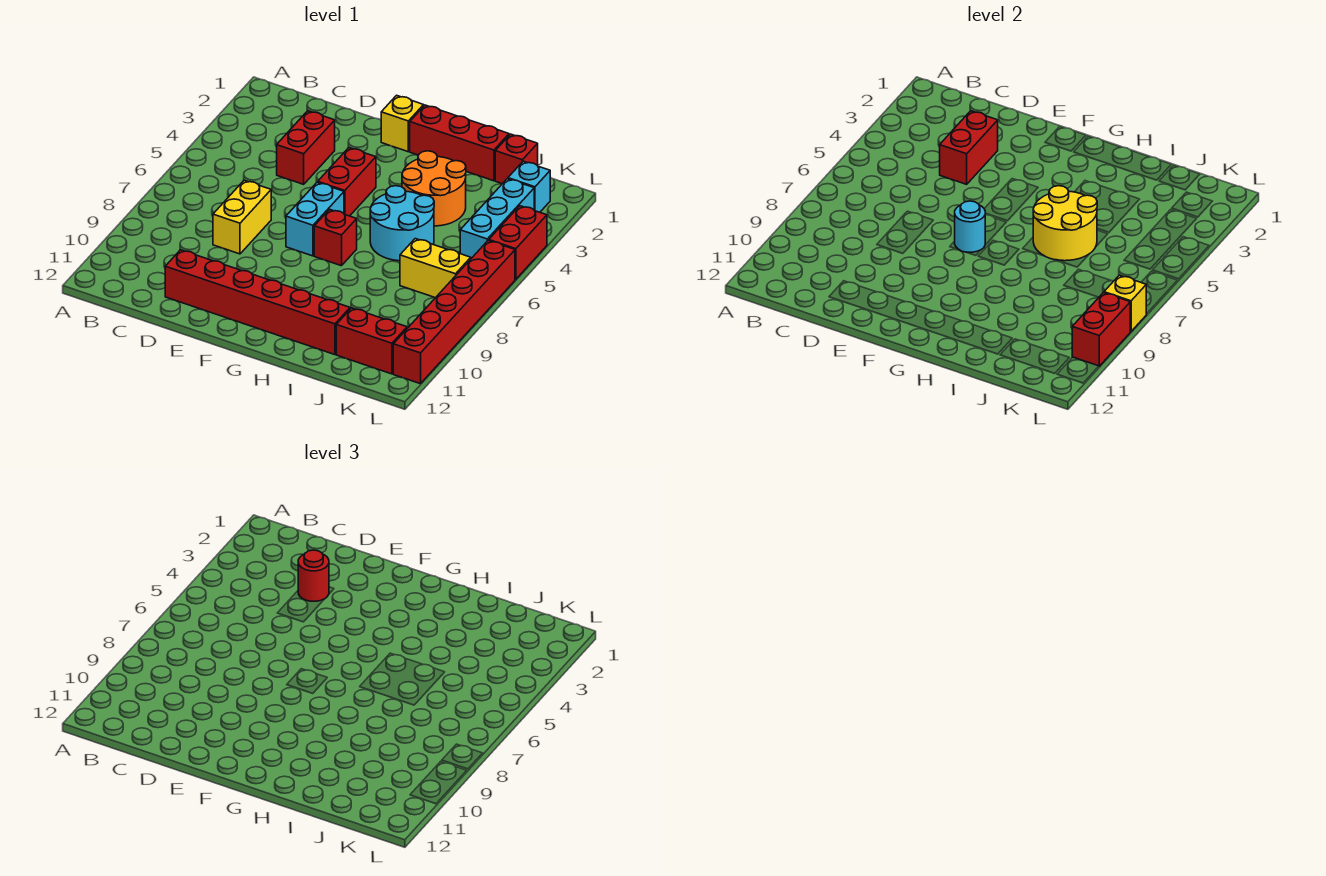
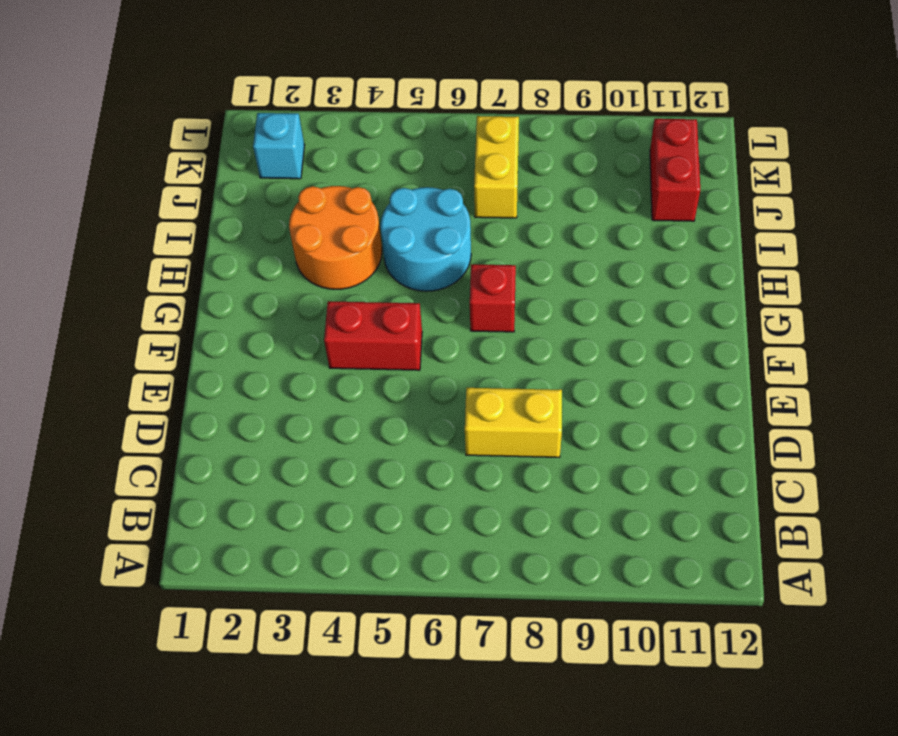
none -> red brick D3:D4 level 1
none -> red brick D11:I11 level 1
none -> yellow brick F1 level 1

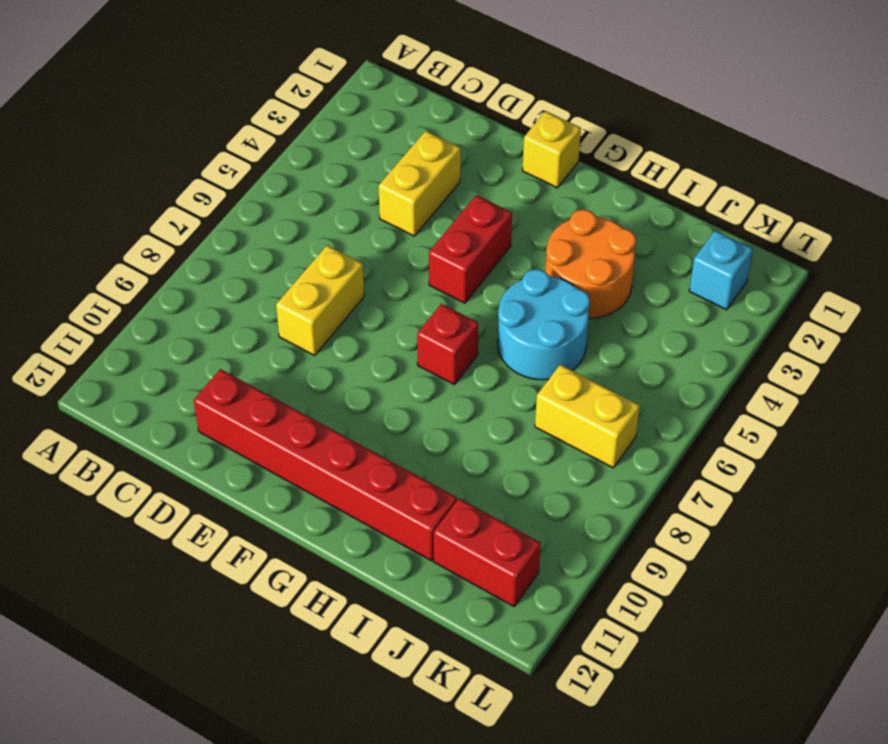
yellow brick D3:D4 level 1 -> red brick D3:D4 level 1
none -> cyan brick F6:F7 level 1
none -> red brick G1:I1 level 1
none -> red brick J1 level 1

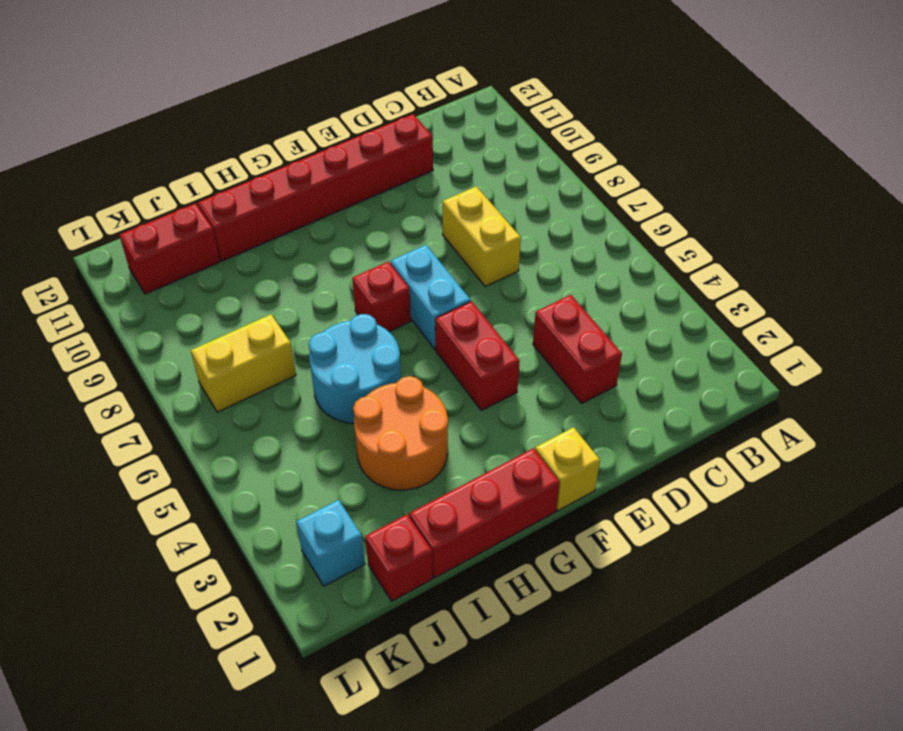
none -> cyan brick K3:K5 level 1
none -> red brick L4:L5 level 1
none -> red brick L6:L11 level 1

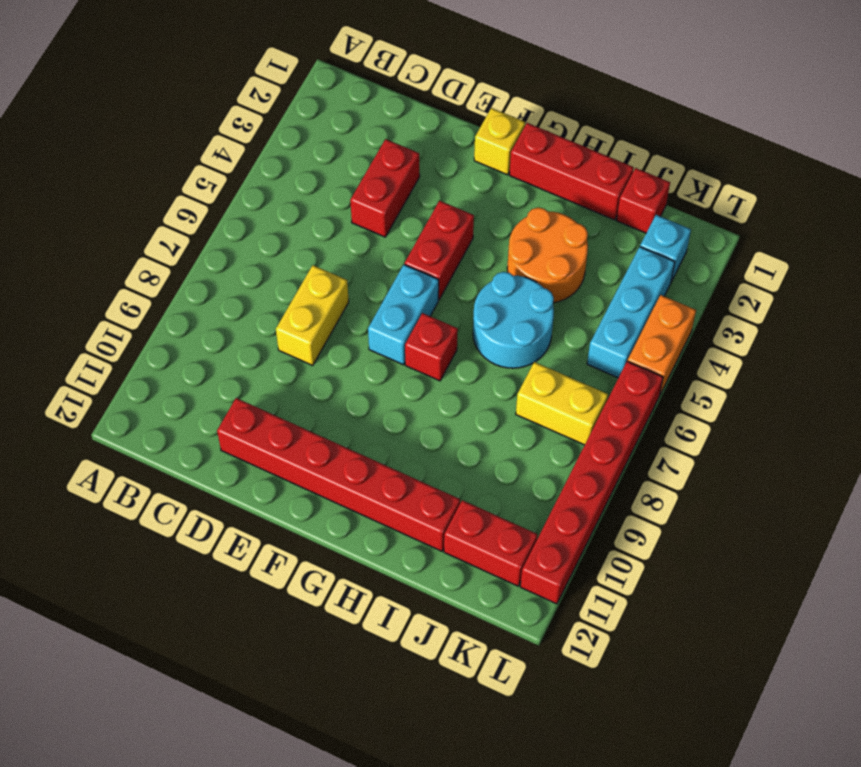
orange brick L4:L5 level 1 -> red brick L4:L5 level 1
none -> red brick D3:D4 level 2
none -> cyan round brick F7 level 2
none -> yellow round brick H5:I6 level 2

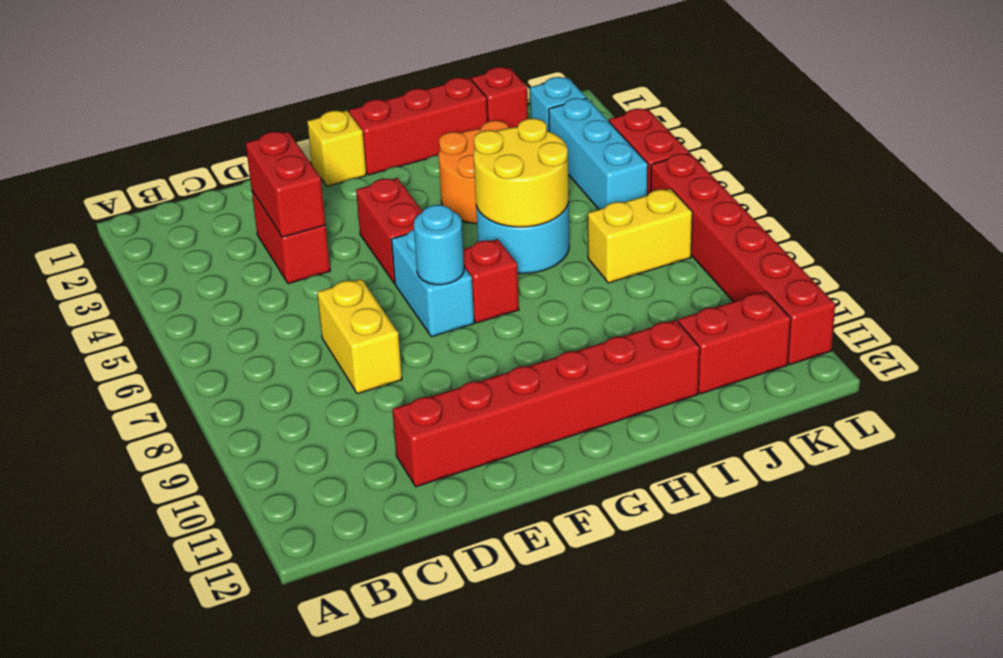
none -> yellow brick L8 level 2
none -> red brick L9:L10 level 2
none -> red round brick D3 level 3

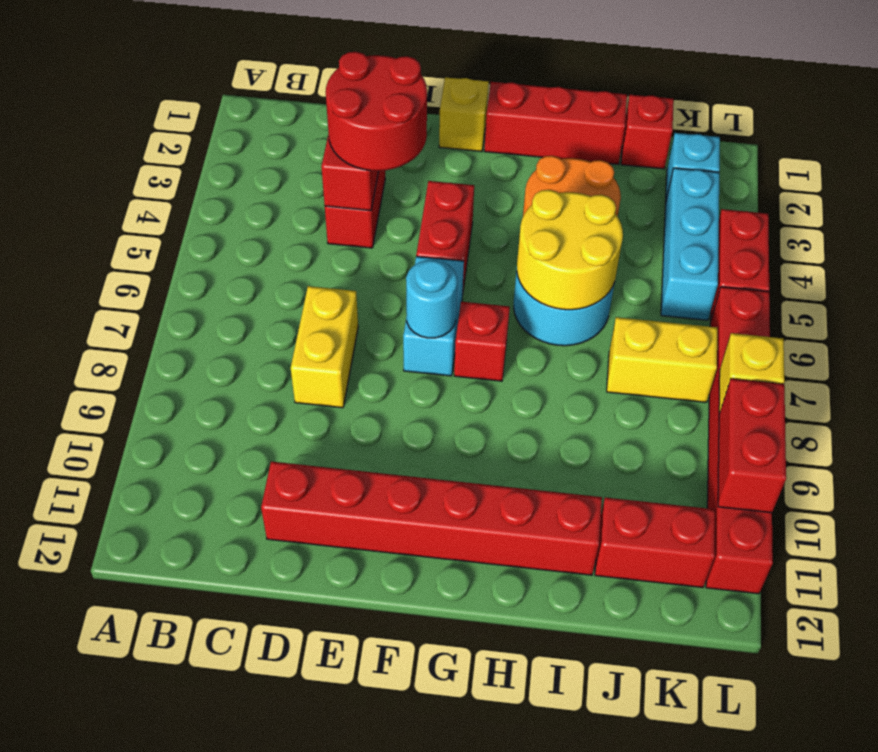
red round brick D3:E4 level 3 -> red round brick D3 level 3

